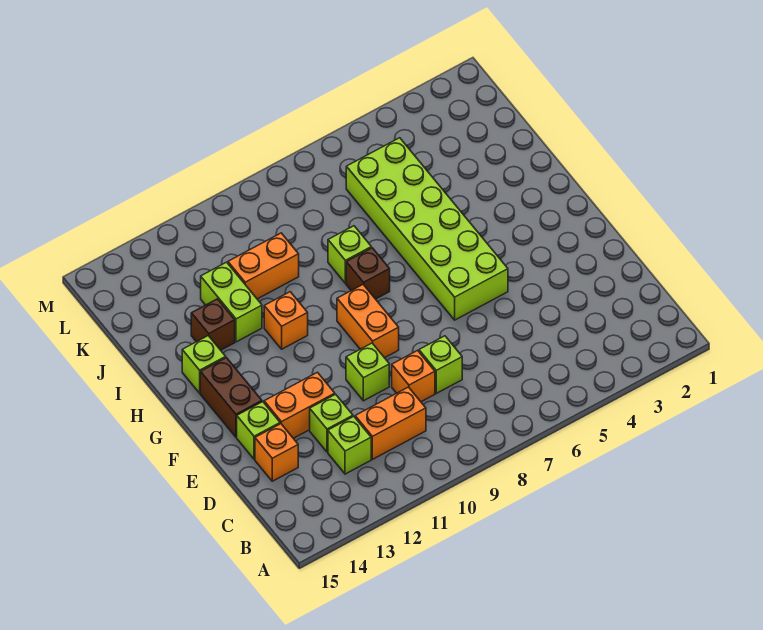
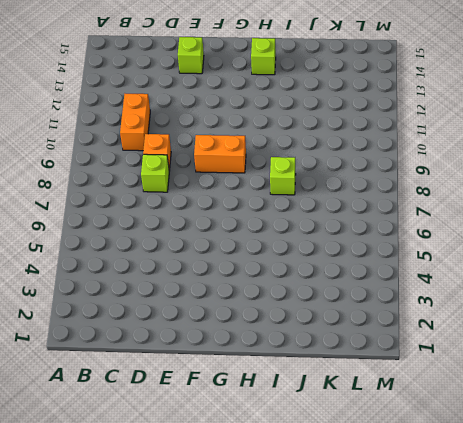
none -> lime brick C12 level 1
none -> lime brick D12 level 1
none -> orange brick D14 level 1

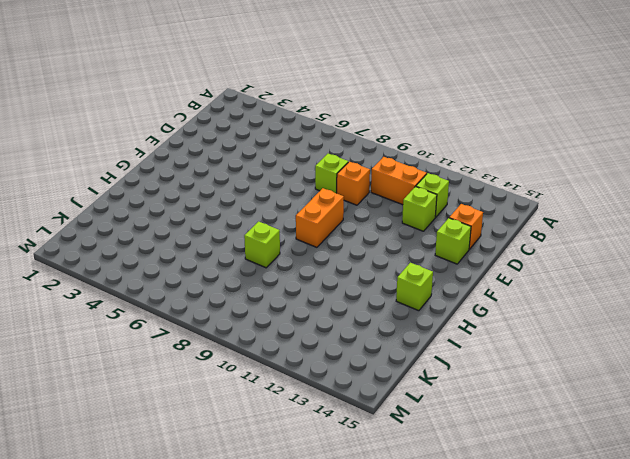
none -> lime brick E10 level 1
none -> orange brick E12:E13 level 1
none -> lime brick F5:K6 level 1

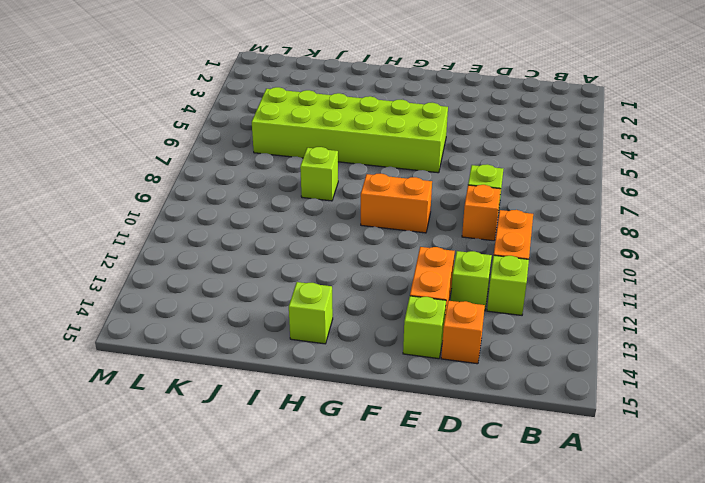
none -> lime brick E10 level 1
none -> brown brick F14:G14 level 1
none -> brown brick H8 level 1

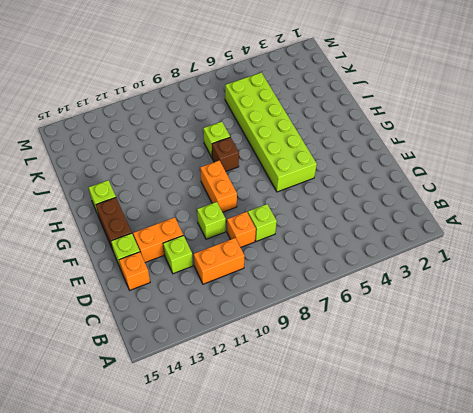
none -> lime brick C12 level 1
none -> orange brick H11 level 1
none -> lime brick I12:J12 level 1

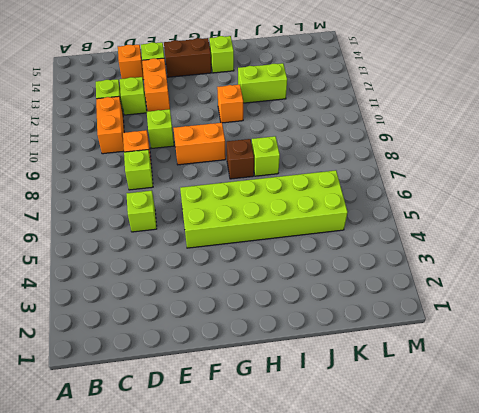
lime brick D6 level 1 -> none
none -> brown brick I13 level 1
none -> orange brick J10:J11 level 1

